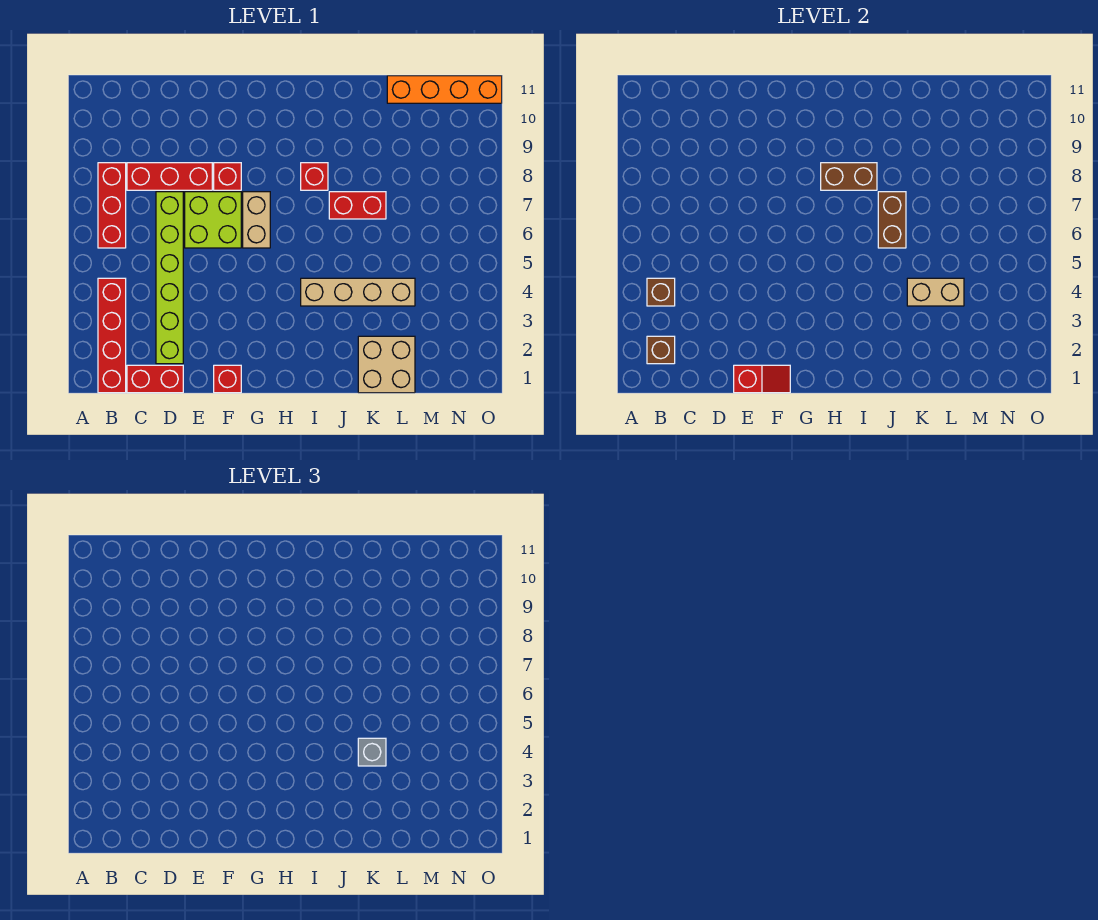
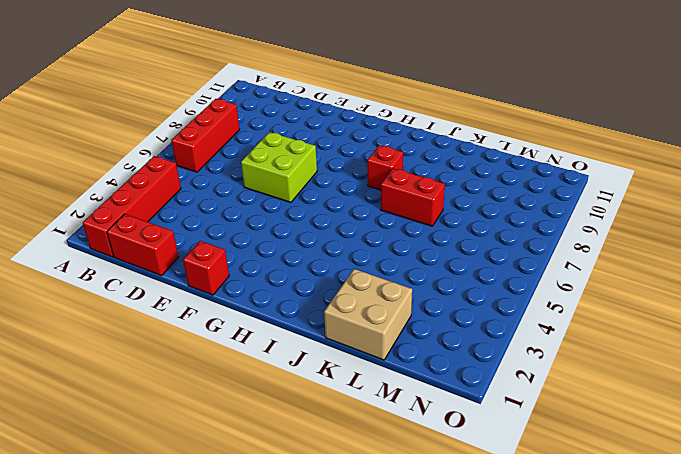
none -> red brick C8:E8 level 1
none -> lime brick D2:D7 level 1
none -> red brick F8 level 1

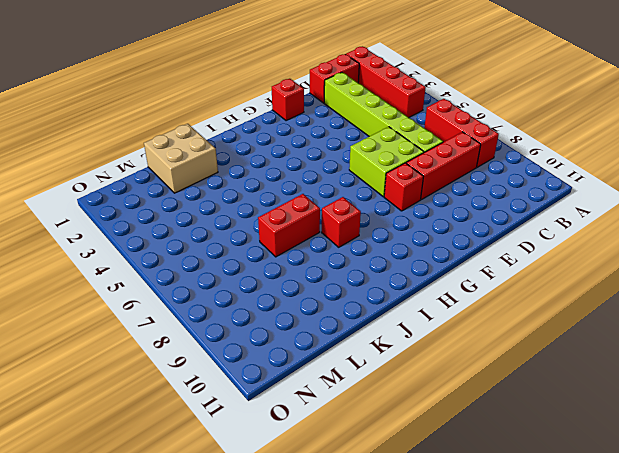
none -> tan brick G6:G7 level 1
none -> tan brick I4:L4 level 1
none -> orange brick L11:O11 level 1

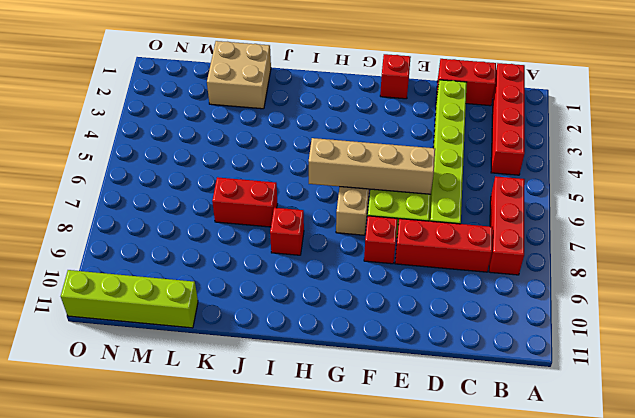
tan brick E6:H6 level 2 -> tan brick I4:L4 level 1
lime brick L11:O11 level 1 -> orange brick L11:O11 level 1
none -> brown brick B2 level 2
none -> brown brick B4 level 2
none -> red slope E1:F1 level 2 top E

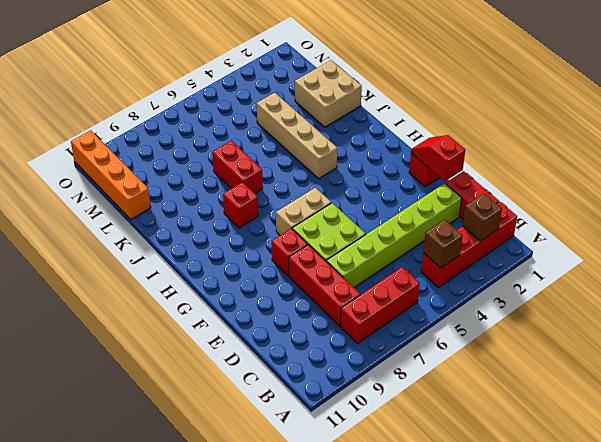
none -> brown brick H8:I8 level 2
none -> brown brick J6:J7 level 2
none -> tan brick K4:L4 level 2

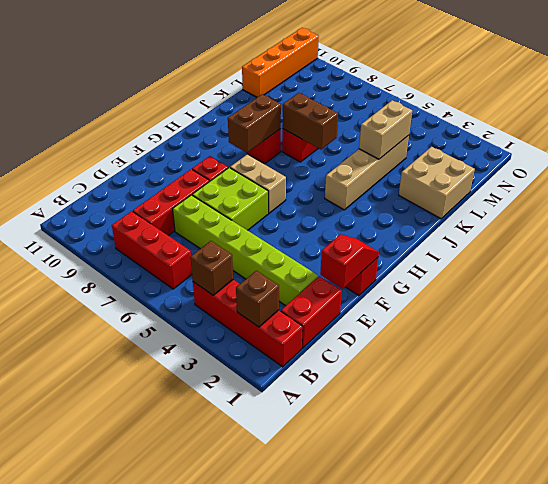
none -> grey brick K4 level 3

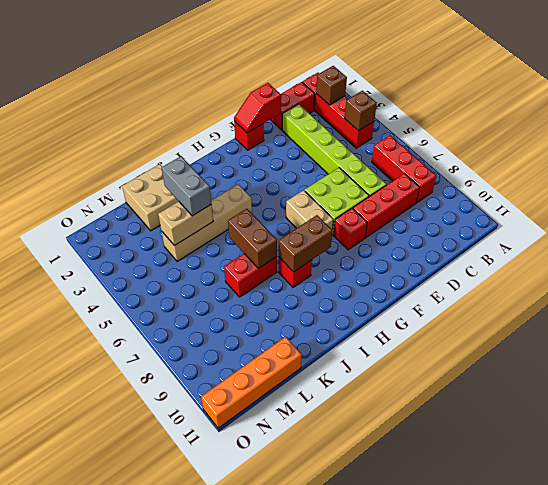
grey brick K3:K4 level 3 -> grey brick K4 level 3

